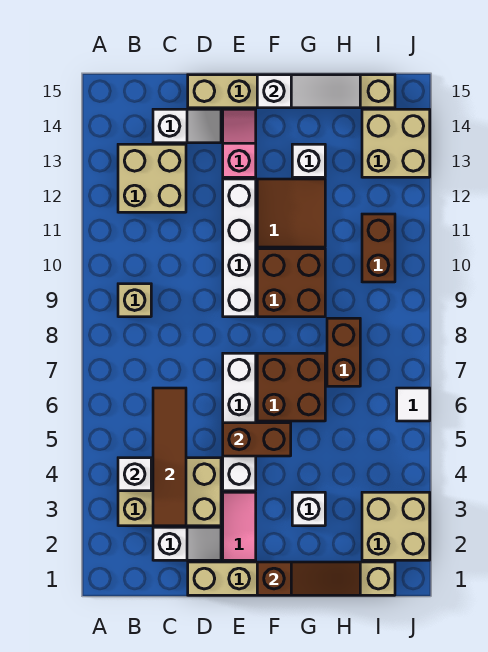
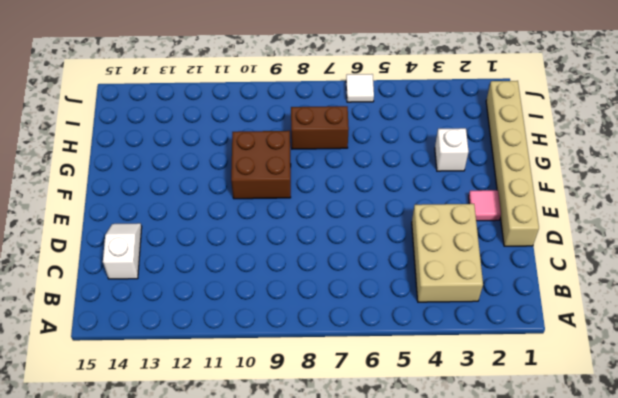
pink tile E2 level 1 -> pink tile E2:E3 level 1
none -> tan brick B9 level 1
none -> tan brick B12:C13 level 1
none -> white slope C2:D2 level 1 top C

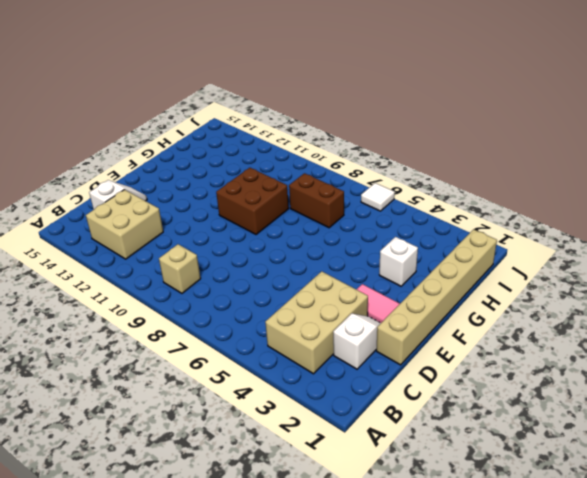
none -> tan brick D15:I15 level 1
none -> white brick E4:E7 level 1
none -> white brick E9:E12 level 1

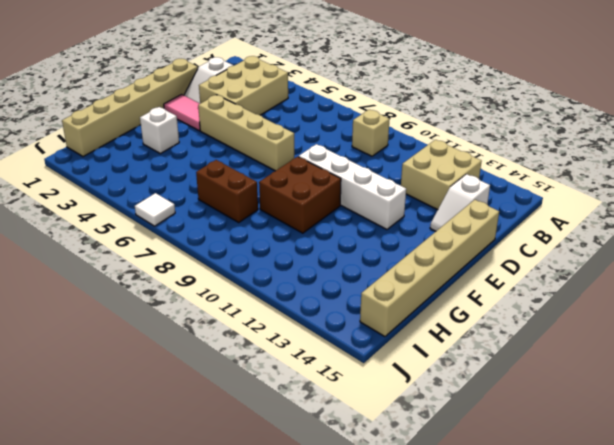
tan brick E4:E7 level 1 -> white brick E4:E7 level 1
none -> pink slope E13:E14 level 1 top 13
none -> brown brick F6:G7 level 1
none -> brown tile F11:G12 level 1

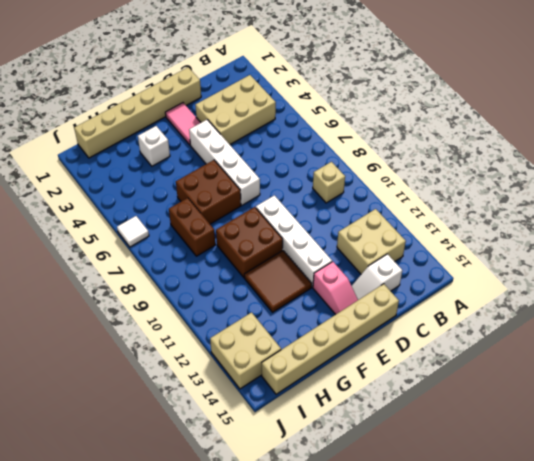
none -> white slope C2:D2 level 1 top C
none -> white brick G13 level 1
none -> tan brick I2:J3 level 1

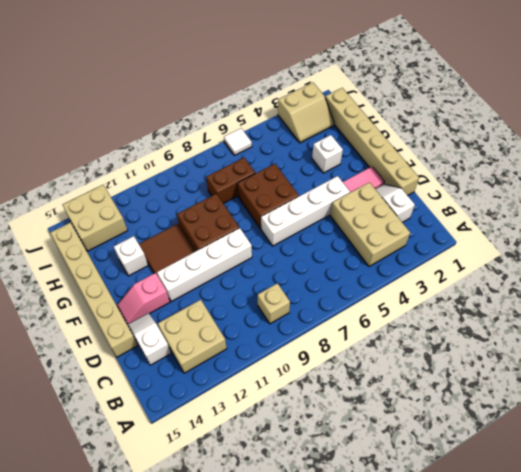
tan slope I2:J3 level 1 top J -> tan brick I2:J3 level 1
none -> brown brick I10:I11 level 1
none -> white brick B4 level 2
none -> brown tile C3:C6 level 2

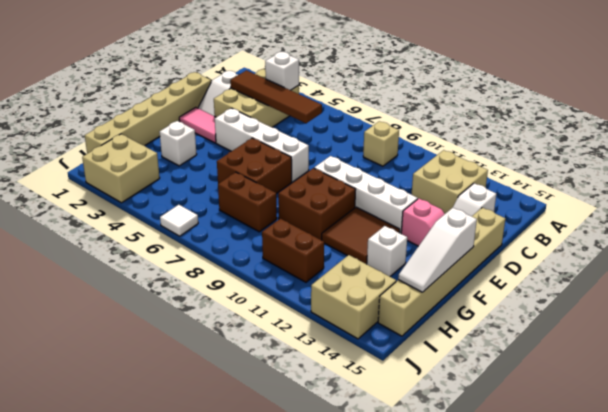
none -> brown brick E5:F5 level 2
none -> brown slope F1:H1 level 2 top F

